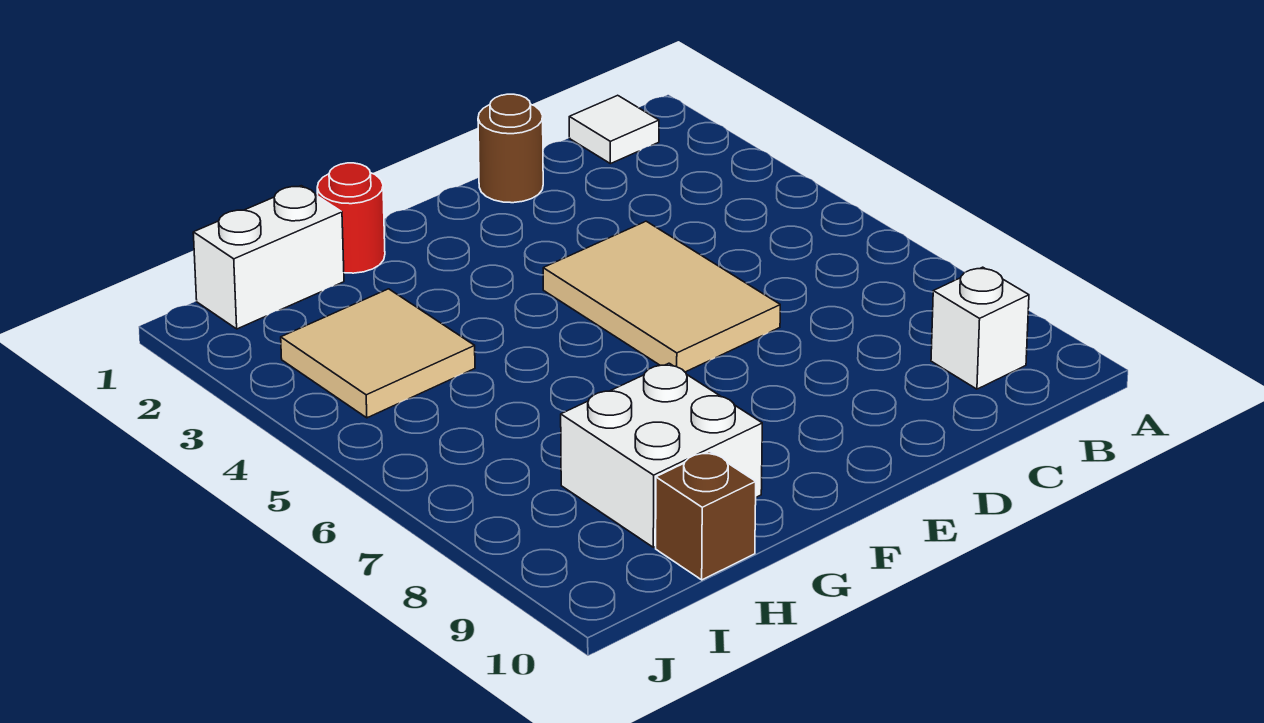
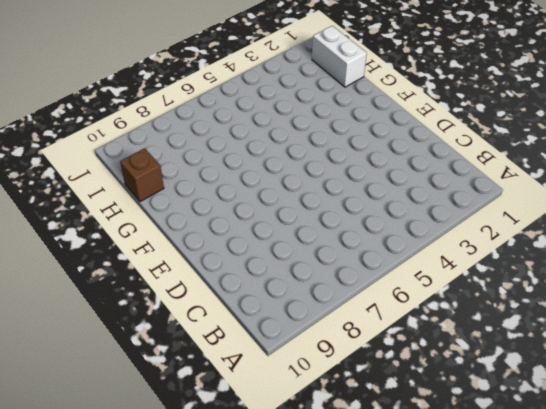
none -> white tile B1 level 1
none -> white brick B9 level 1

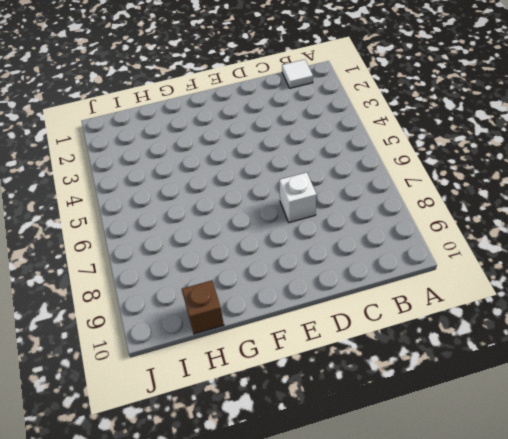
white brick D7 level 1 -> white brick B9 level 1
none -> brown round brick D1 level 1
none -> tan tile D4:E6 level 1

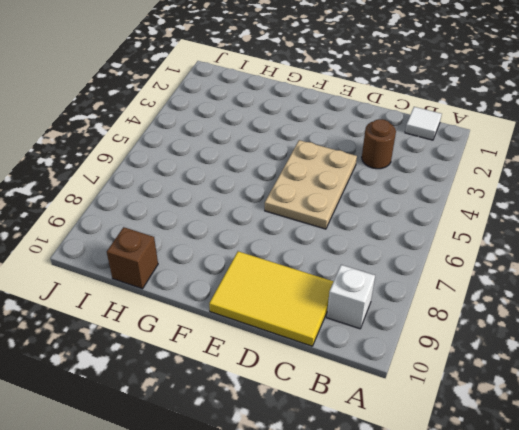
brown round brick C3 level 1 -> brown round brick D1 level 1
yellow tile C9:E10 level 1 -> none
tan plate D4:E6 level 1 -> tan tile D4:E6 level 1
none -> red round brick G1 level 1
none -> white brick G8:H9 level 1

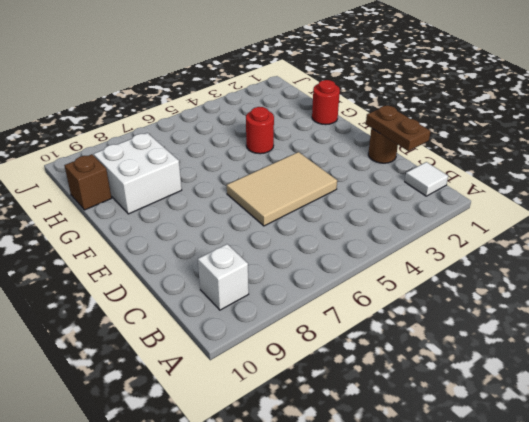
brown plate C1:D1 level 2 -> none
red round brick G4 level 1 -> none
none -> white brick H1:I1 level 1
none -> tan tile H3:I4 level 1

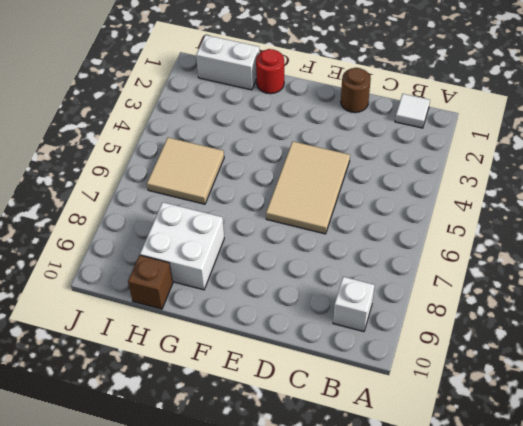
tan tile H5:I6 level 1 -> tan tile H3:I4 level 1

